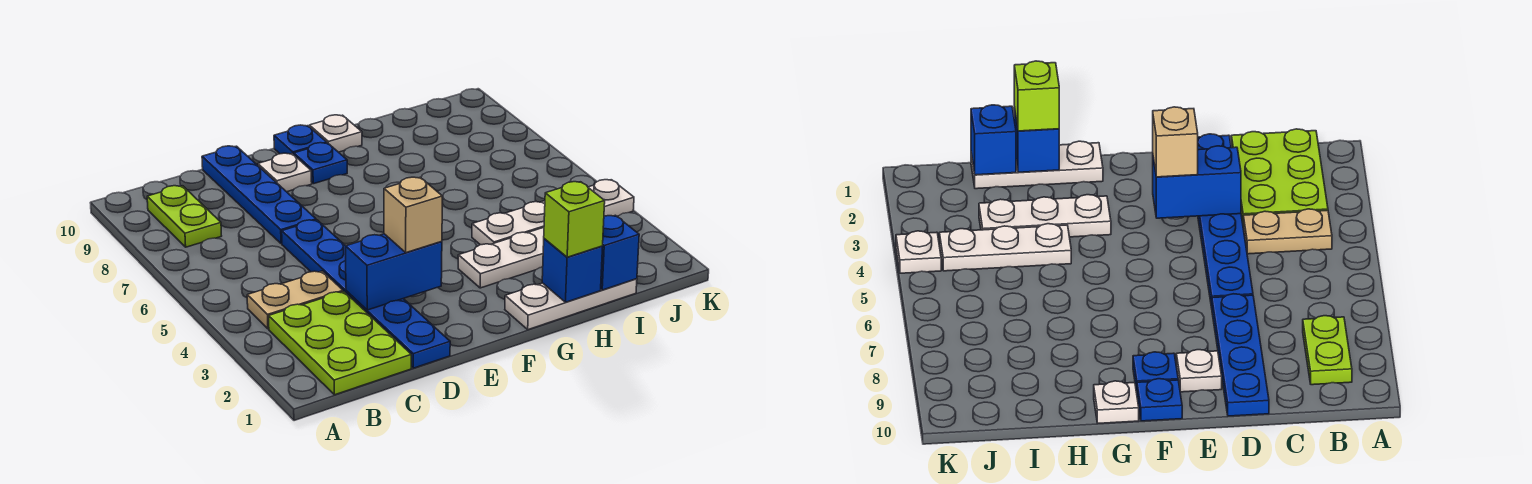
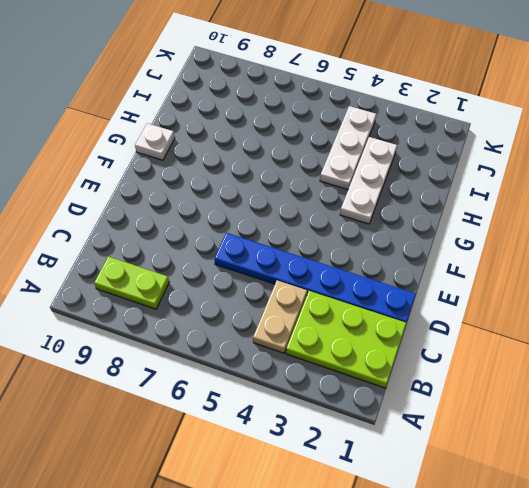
none -> blue plate D7:D10 level 1
none -> white plate E9 level 1
none -> blue plate F9 level 1

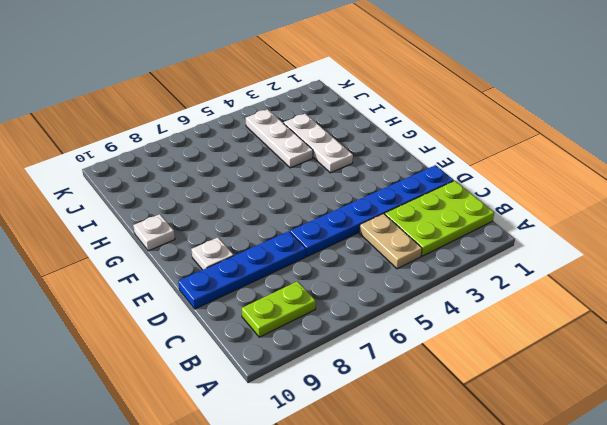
none -> blue plate F9 level 1
none -> blue plate F10 level 1
none -> white plate G1:I1 level 1

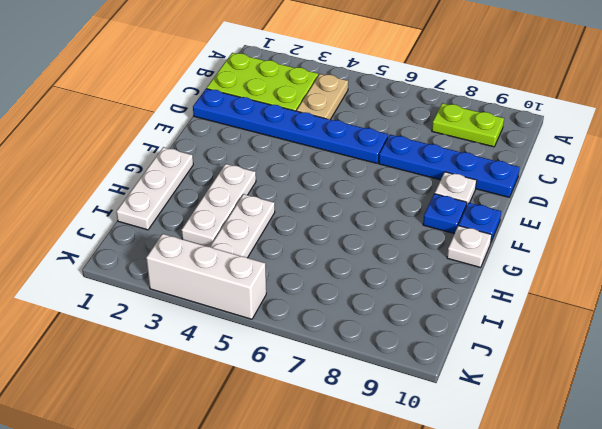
white brick K3:K5 level 1 -> white plate K4 level 1
none -> blue brick D3:E3 level 2
none -> blue brick H1 level 2
none -> blue brick I1 level 2

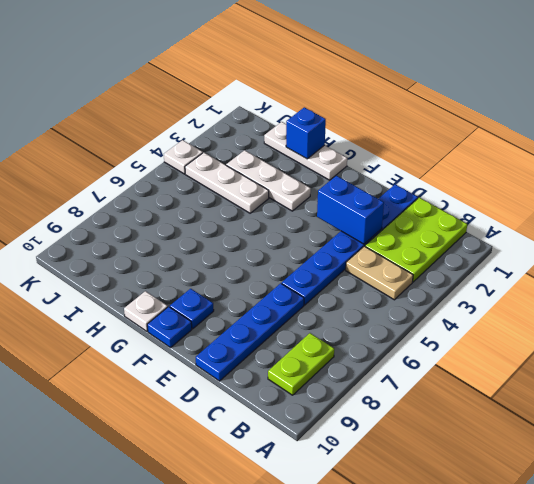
none -> white plate E9 level 1
none -> blue brick I1 level 2
none -> tan brick E3 level 3

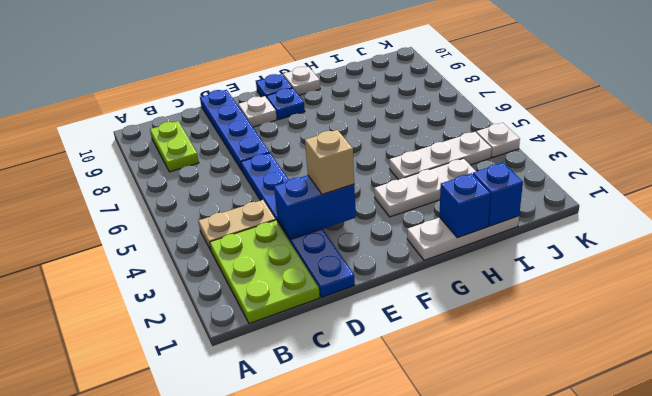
none -> lime brick H1 level 3

